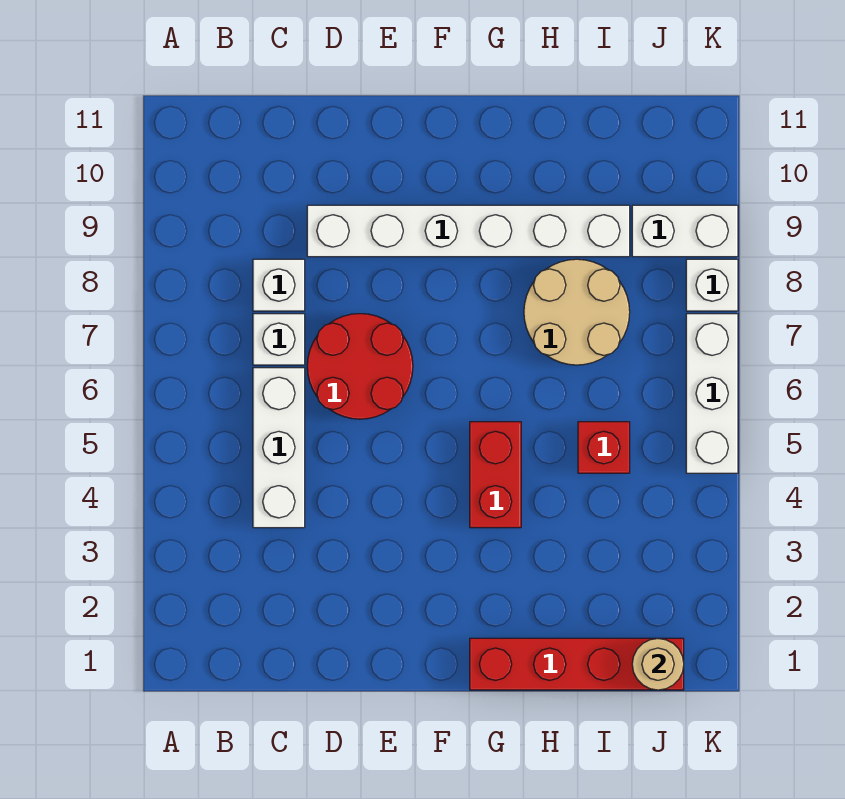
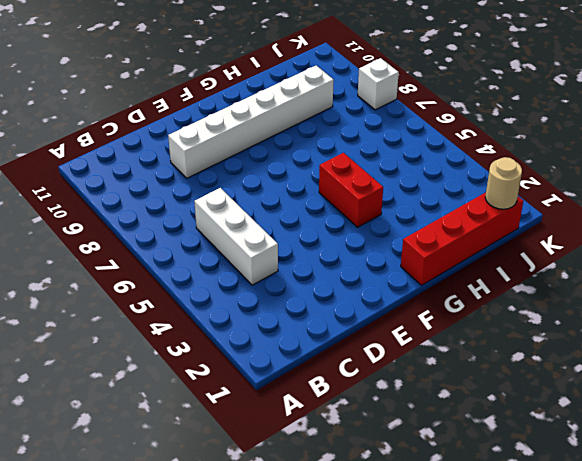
none -> white brick C7 level 1
none -> white brick C8 level 1
none -> red round brick D6:E7 level 1

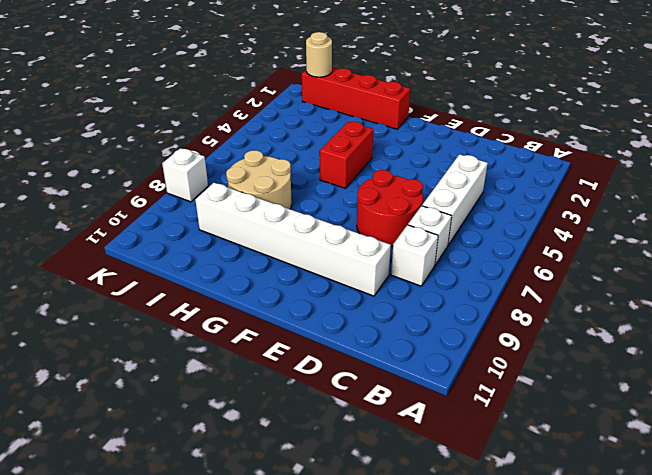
none -> red brick I5 level 1
none -> white brick J9:K9 level 1
none -> white brick K5:K7 level 1

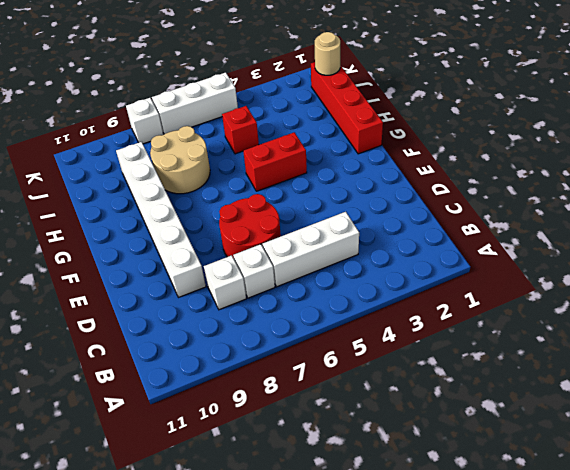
none -> white brick J9:K9 level 1

